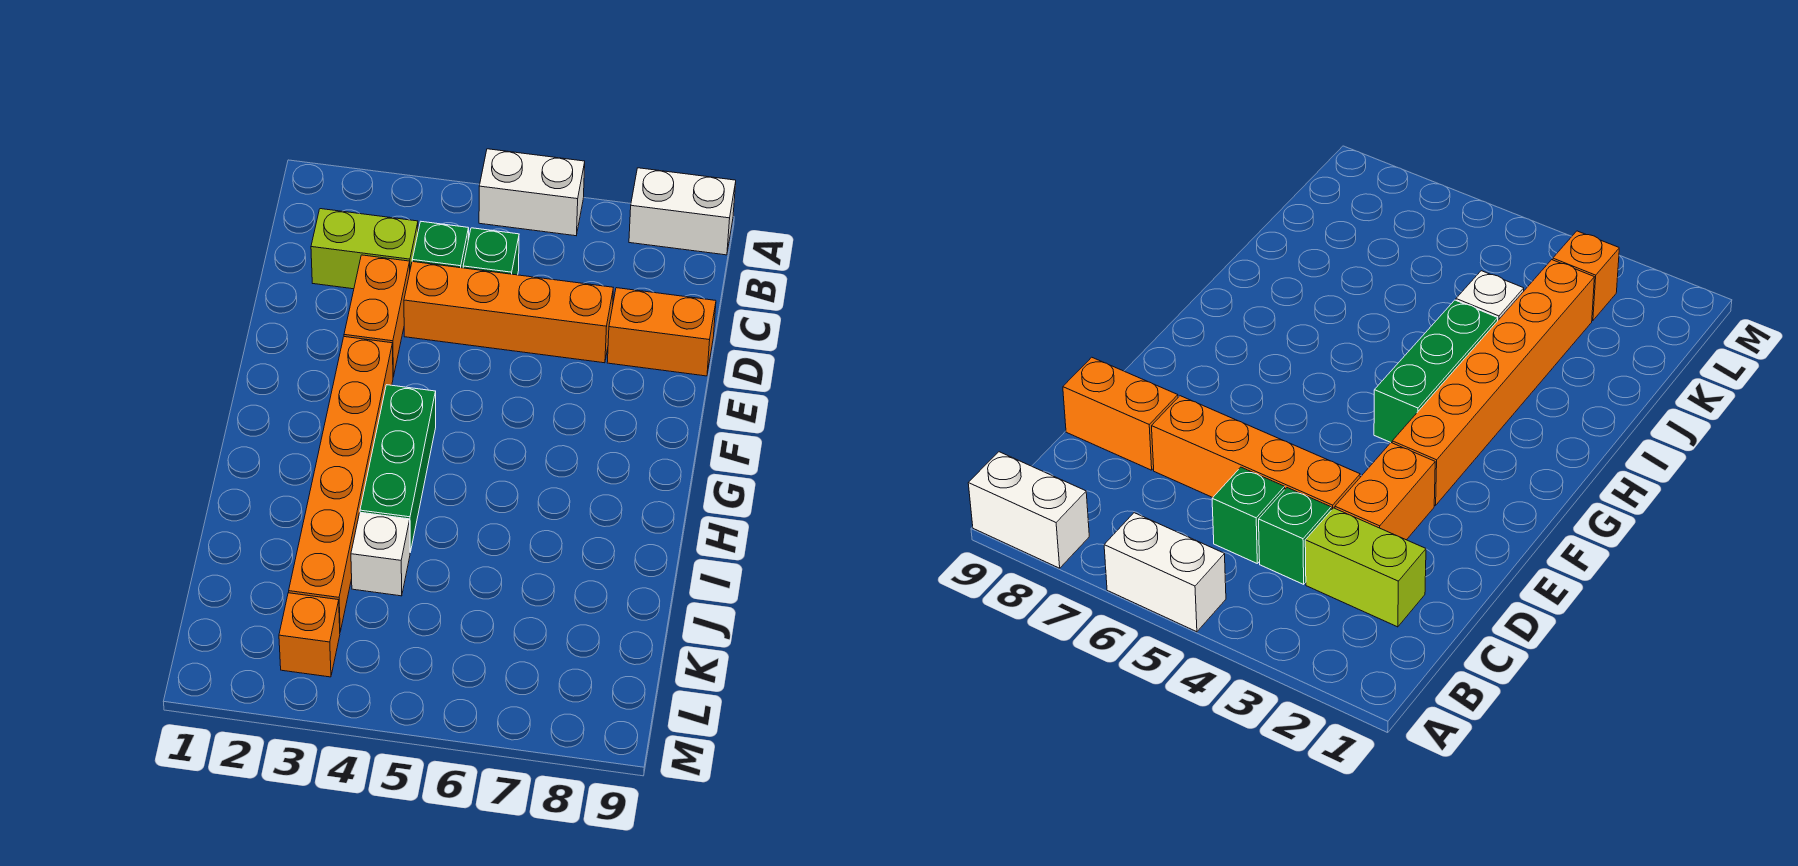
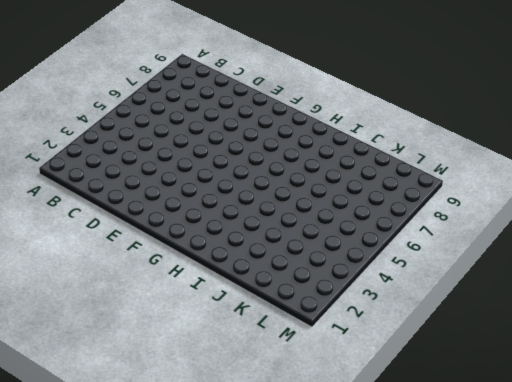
none -> white brick A5:A6 level 1
none -> white brick A8:A9 level 1
none -> lime brick C2:C3 level 1

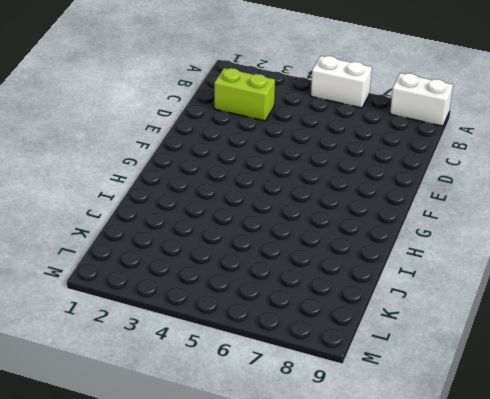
none -> green brick C4 level 1
none -> green brick C5 level 1
none -> orange brick D3:E3 level 1

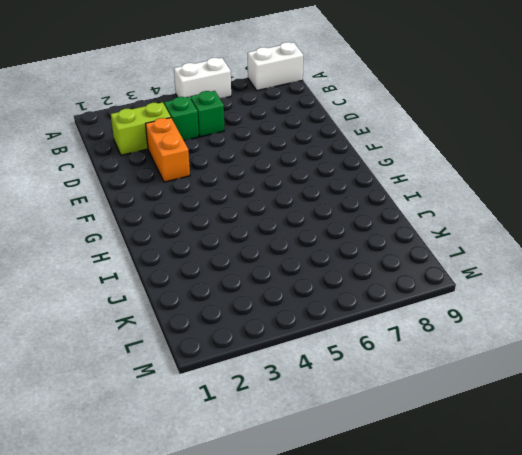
none -> orange brick D4:D7 level 1
none -> orange brick D8:D9 level 1
none -> orange brick F3:K3 level 1

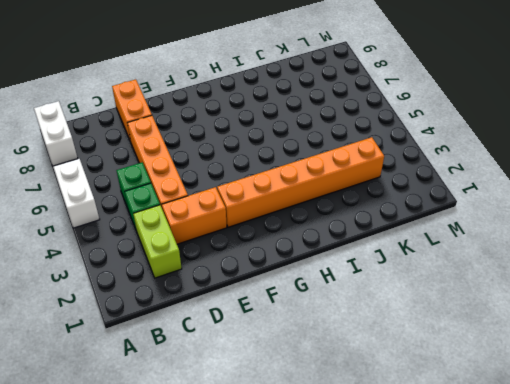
none -> green brick G4:I4 level 1
none -> white brick J4 level 1
none -> orange brick L3 level 1

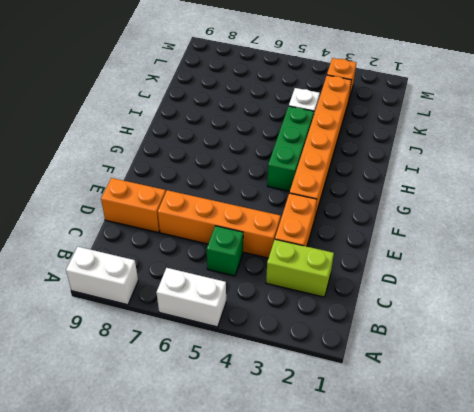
none -> green brick C4 level 1

